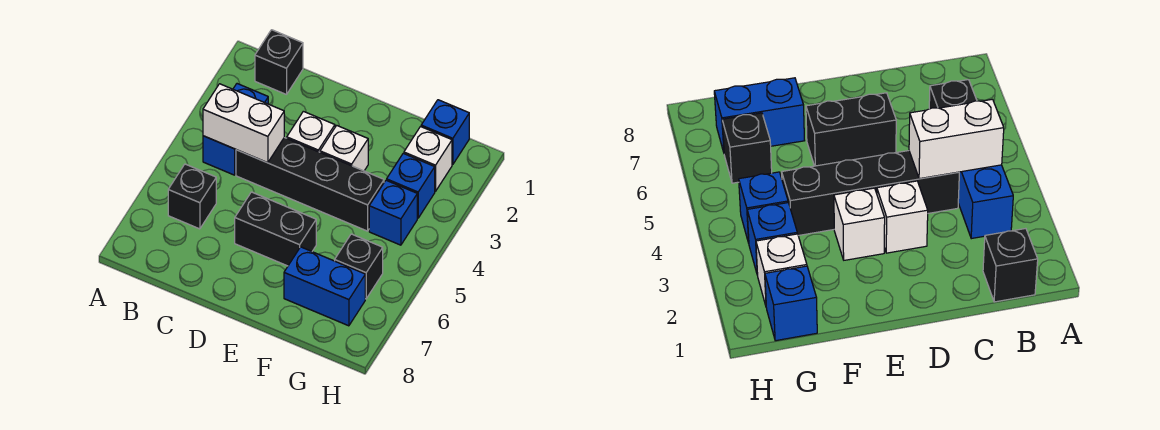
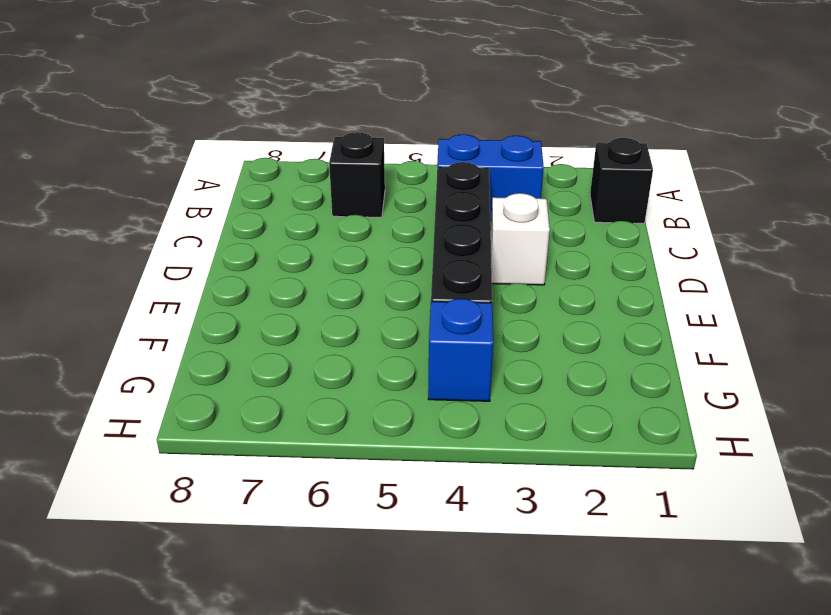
none -> black brick D6:E6 level 1
none -> white brick E3 level 1
none -> blue brick F7:G7 level 1

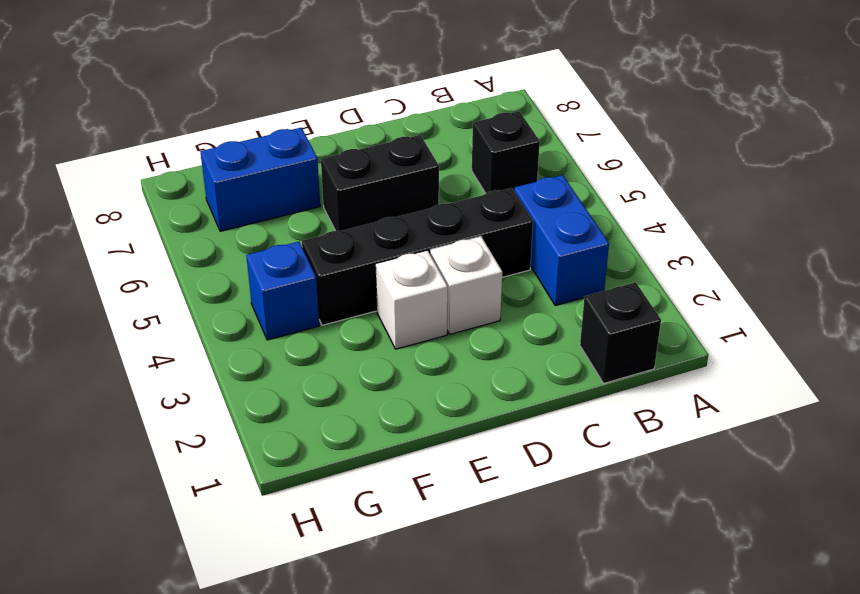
none -> blue brick G1 level 1
none -> white brick G2 level 1
none -> blue brick G3 level 1

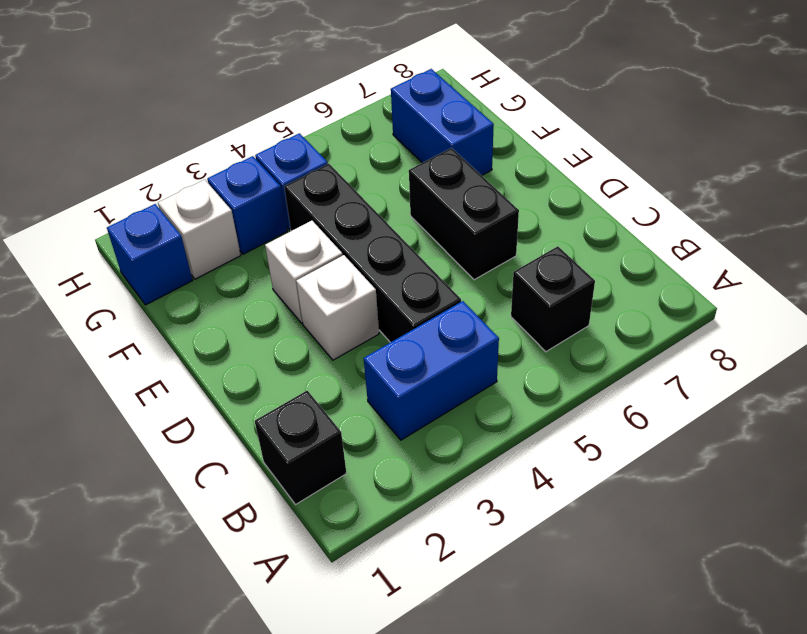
none -> black brick G6 level 1
none -> white brick B4:C4 level 2

